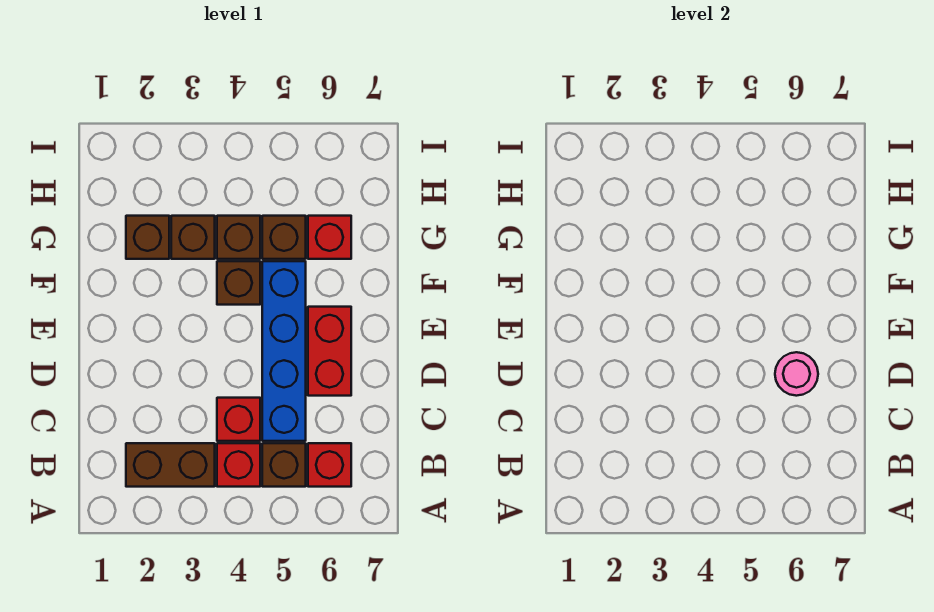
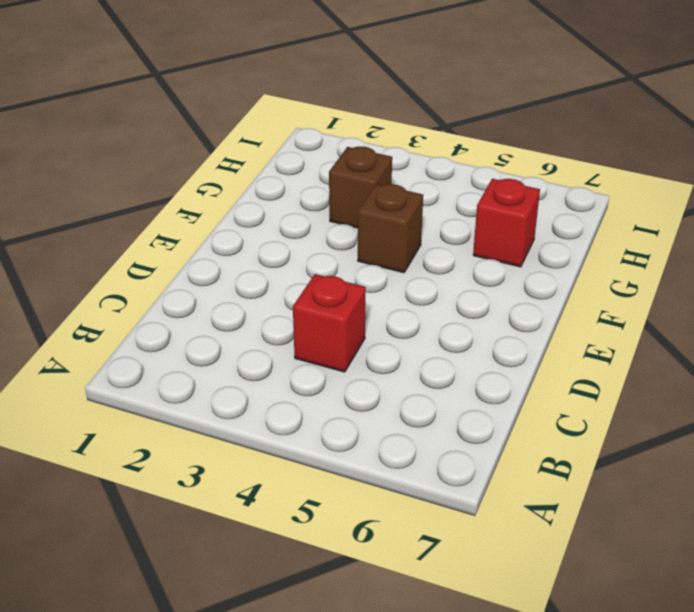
none -> brown brick B2:B3 level 1
none -> red brick B4 level 1
none -> brown brick B5 level 1

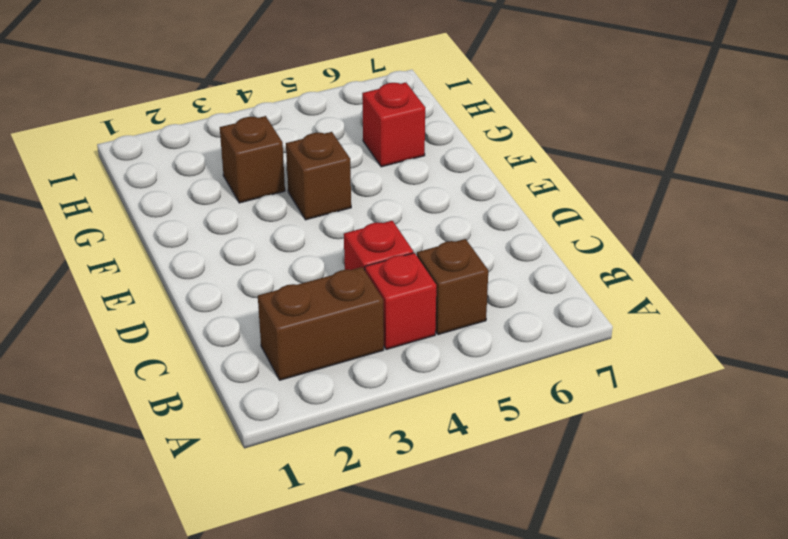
none -> red brick B6 level 1
none -> blue brick C5:F5 level 1
none -> red brick D6:E6 level 1

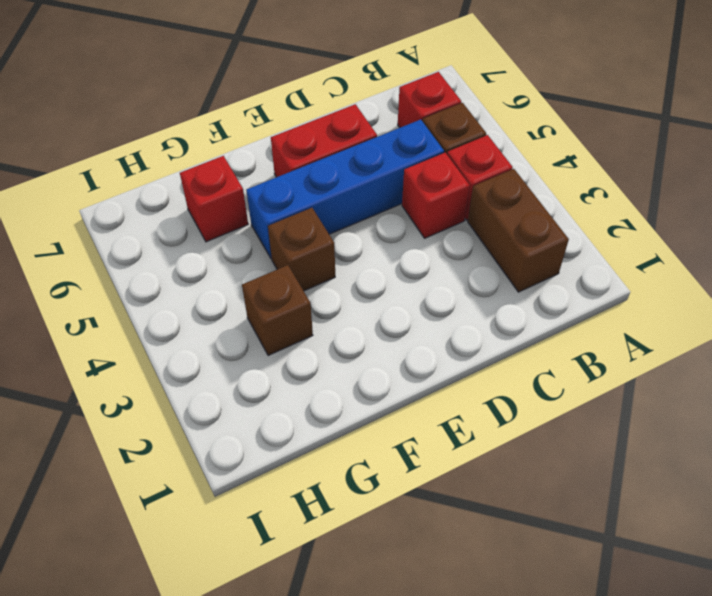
none -> brown brick G2 level 1
none -> brown brick G4 level 1
none -> brown brick G5 level 1

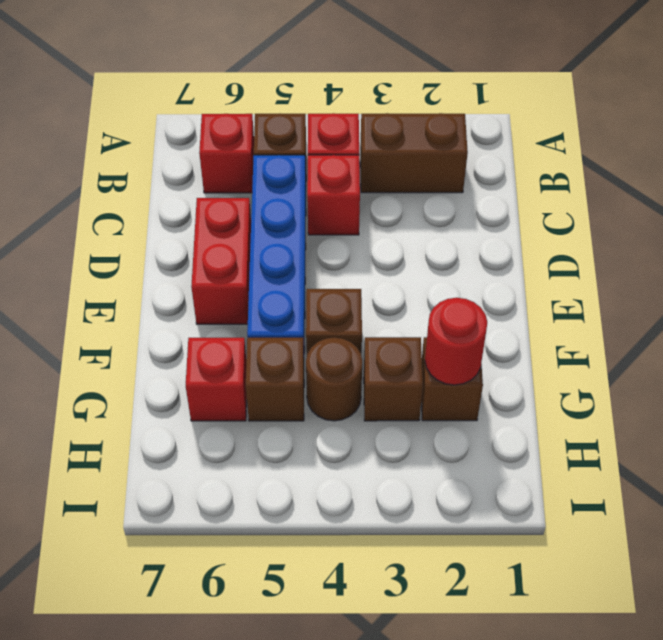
red round brick G2 level 2 -> none
brown round brick G4 level 1 -> brown brick G4 level 1
none -> pink round brick D6 level 2

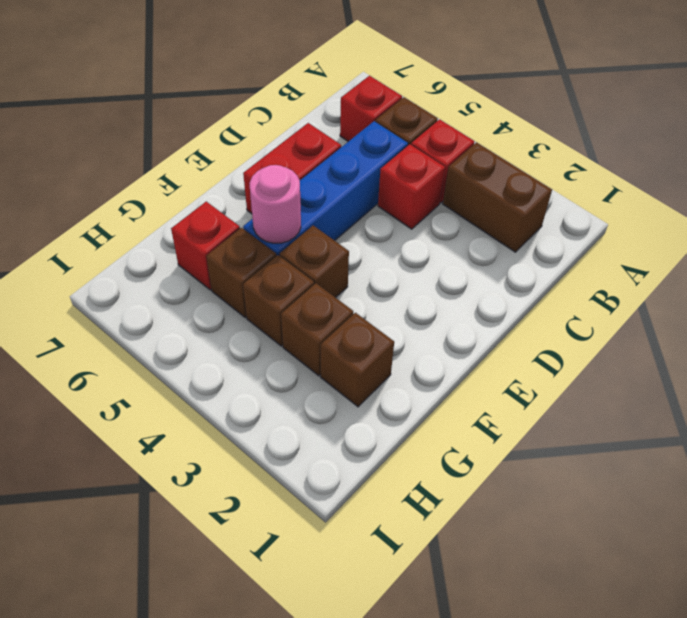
pink round brick F5 level 2 -> pink round brick D6 level 2

